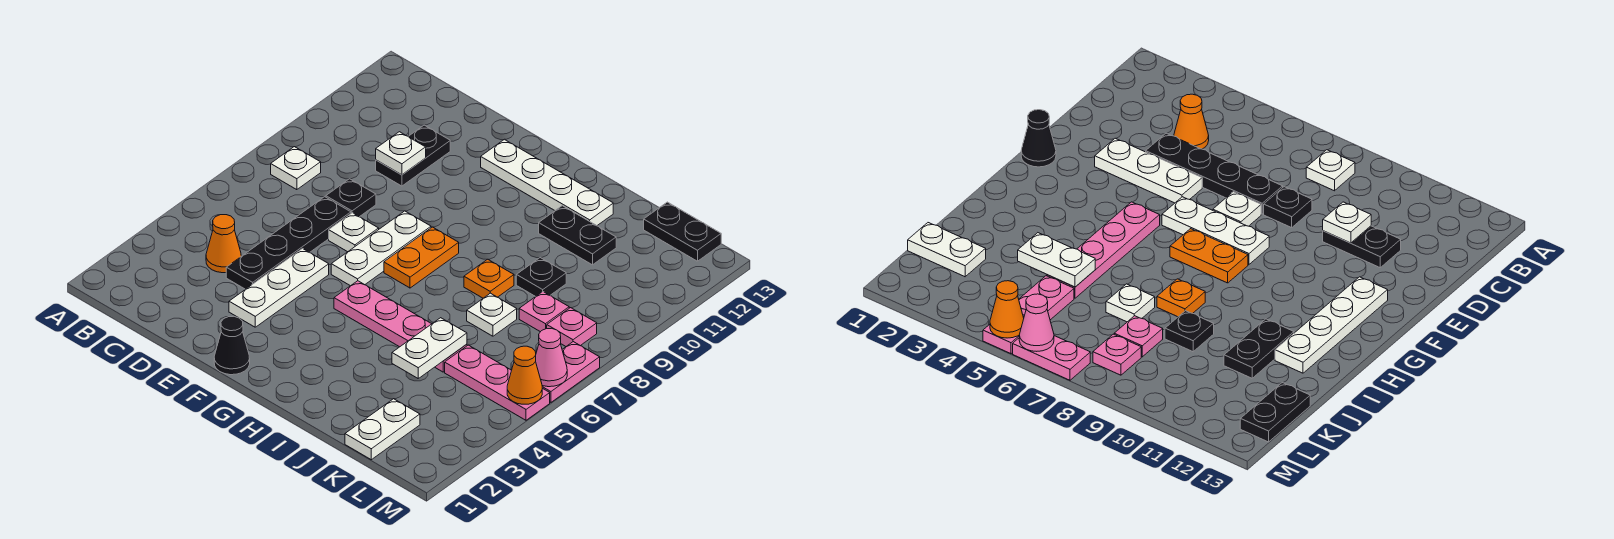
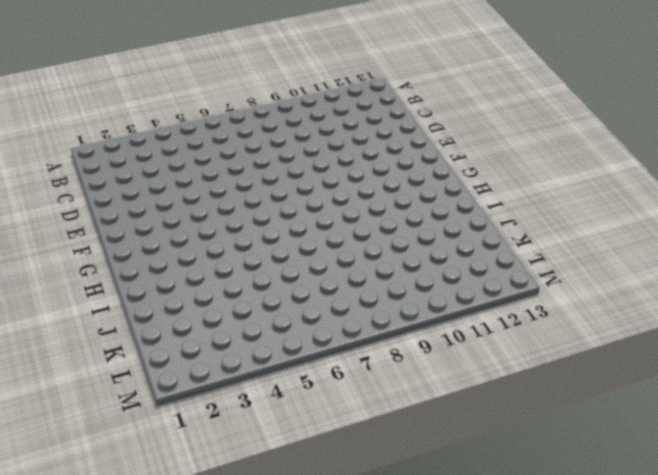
none -> white plate B8 level 1
none -> orange cone C4 level 1
none -> black plate D4:D7 level 1

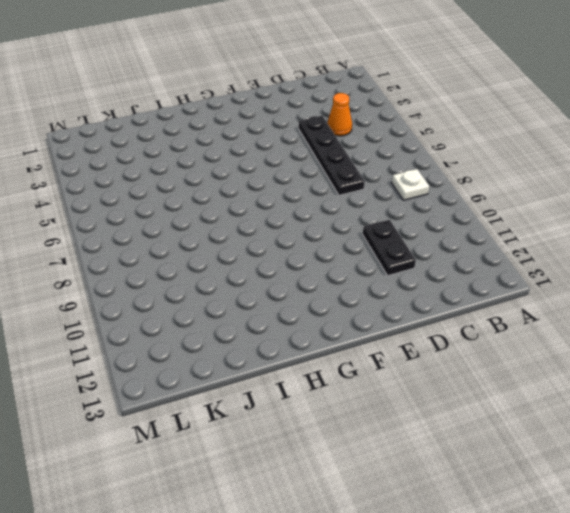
none -> black plate D8 level 1
none -> white plate E3:E5 level 1
none -> white plate E7 level 1

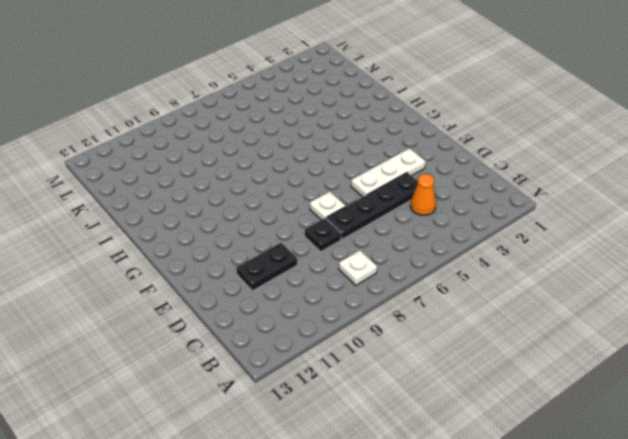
none -> black cone F1 level 1
none -> white plate F6:F8 level 1
none -> white plate F12:I12 level 1

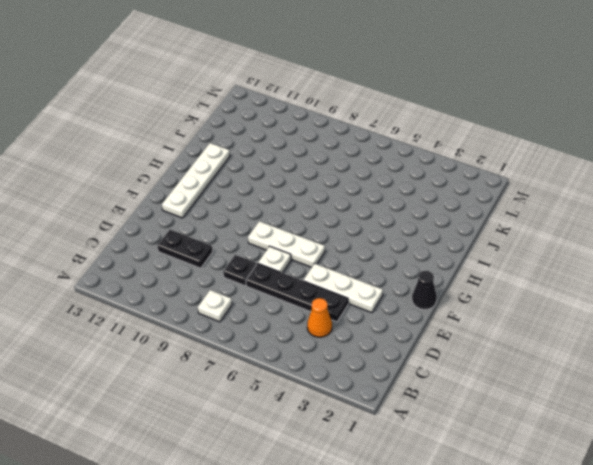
none -> pink plate G5:J5 level 1
none -> orange plate G7:G8 level 1
none -> orange plate I8 level 1

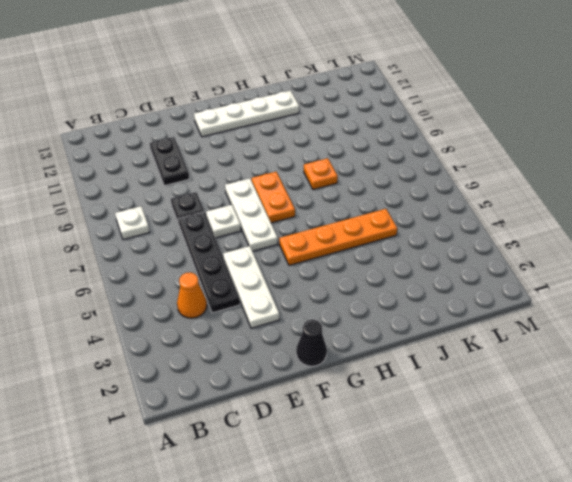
orange plate G5:J5 level 1 -> pink plate G5:J5 level 1
none -> black plate I11:J11 level 1
none -> white plate J7 level 1
none -> black plate J9 level 1

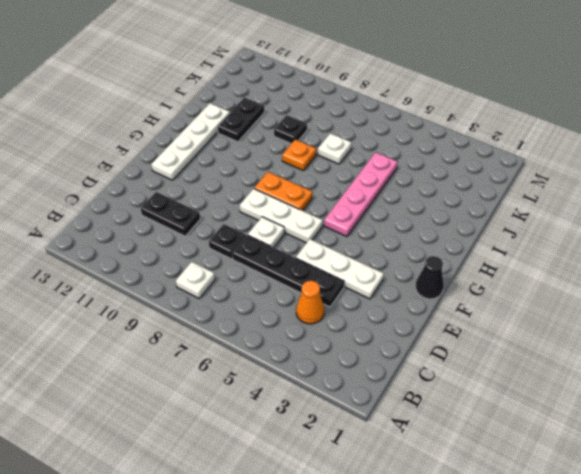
none -> white plate K1:K2 level 1
none -> pink plate K5:M5 level 1
none -> pink plate K8 level 1

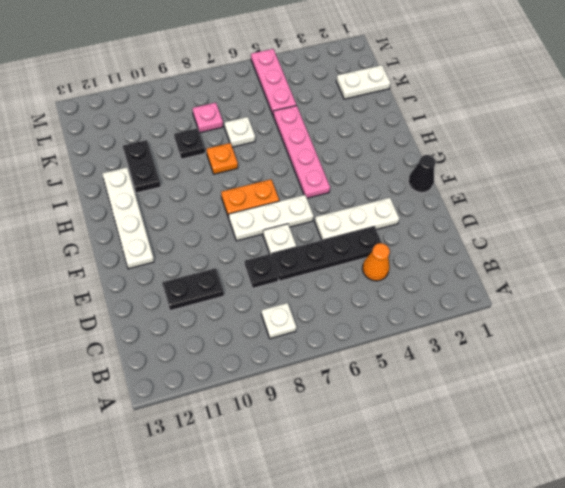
none -> black plate K13:L13 level 1
none -> pink plate L8 level 1
none -> pink plate M6:M7 level 1

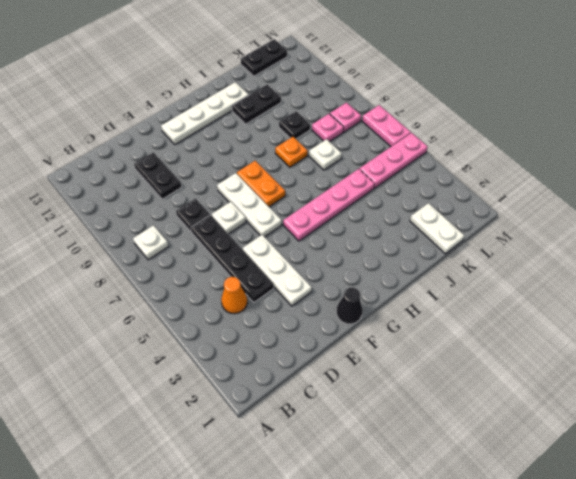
none -> white plate D10 level 2
none -> white plate J4:J5 level 2
none -> orange cone M5 level 2

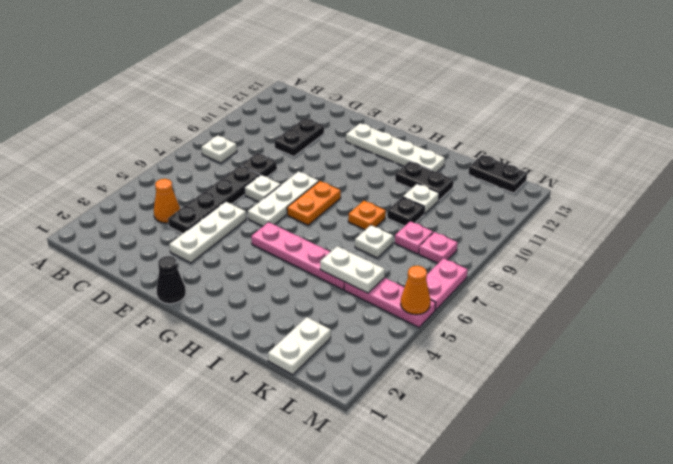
white plate J5:K5 level 2 -> white plate J4:J5 level 2
white plate J10 level 1 -> white plate D10 level 2
none -> pink cone M6 level 2

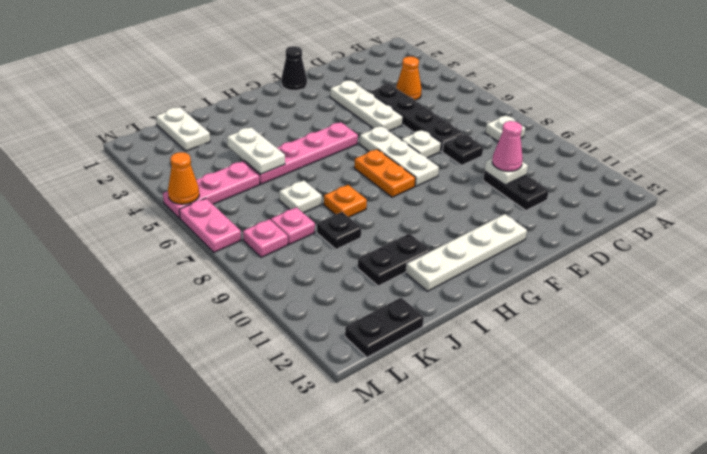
pink cone D10 level 3 -> pink cone M6 level 2

